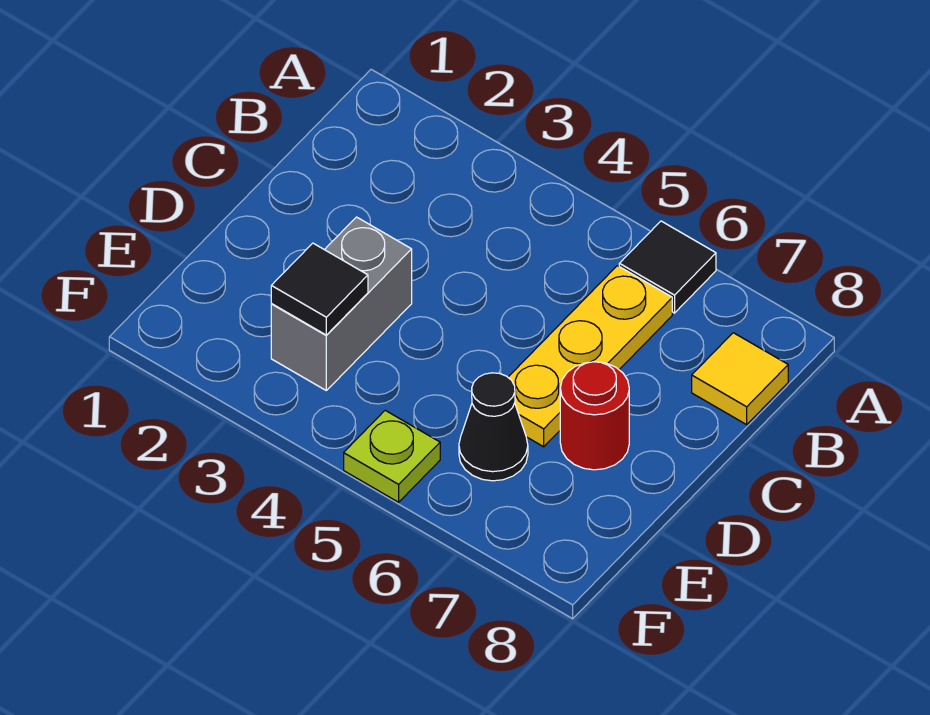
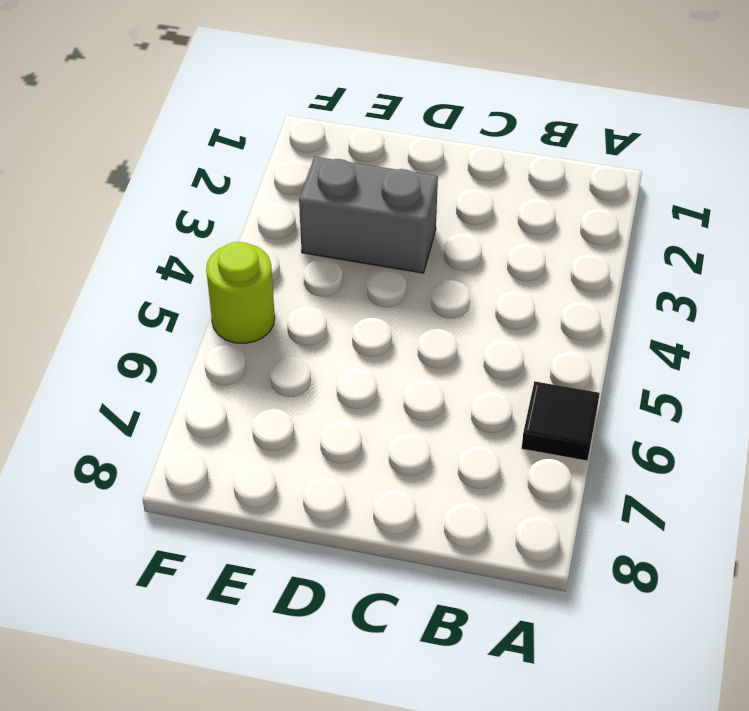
lime round brick F5 level 1 -> lime plate F5 level 1
none -> yellow plate B6:D6 level 1
none -> yellow tile B8 level 1

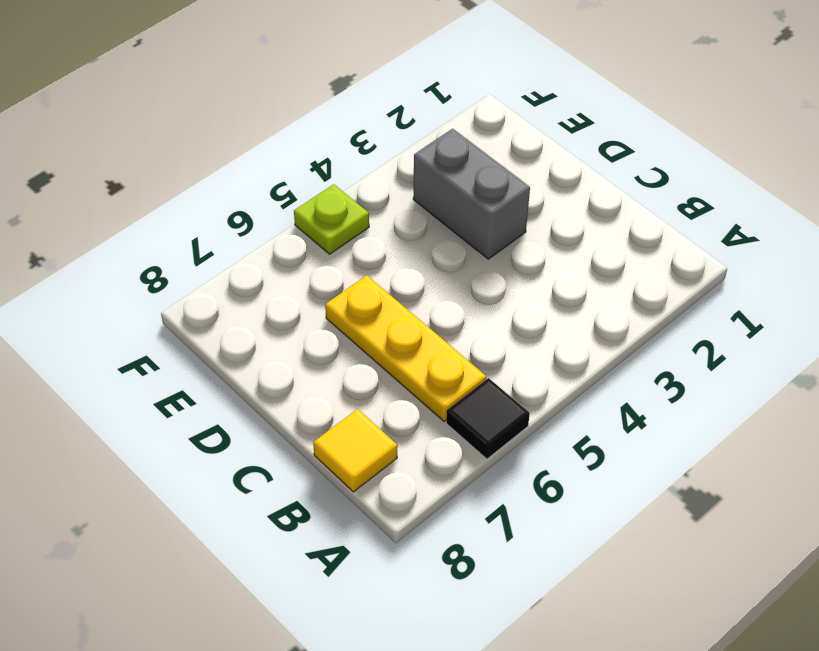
none -> red round brick D7 level 1
none -> black cone E6 level 1

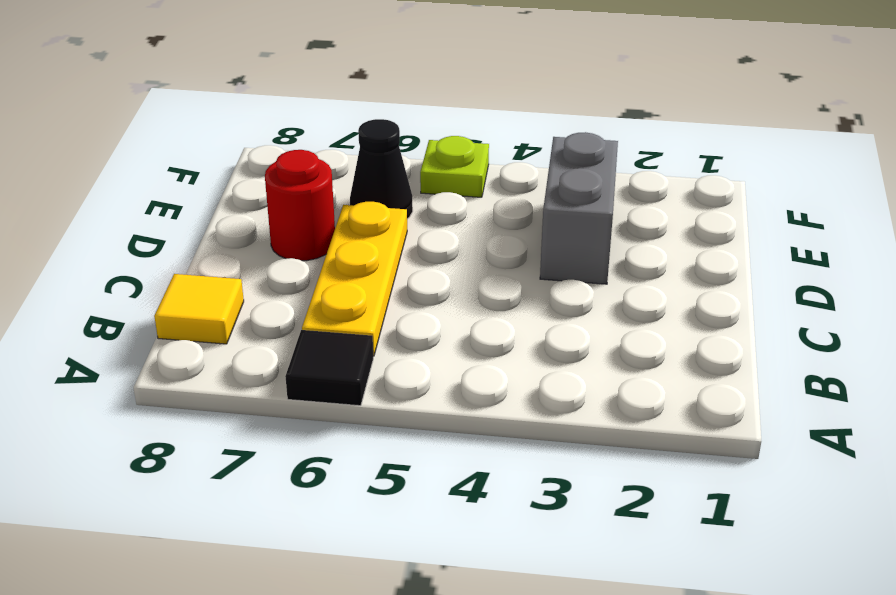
none -> black tile E3 level 2

